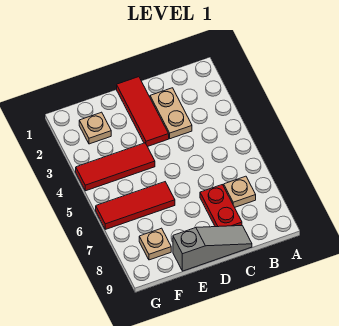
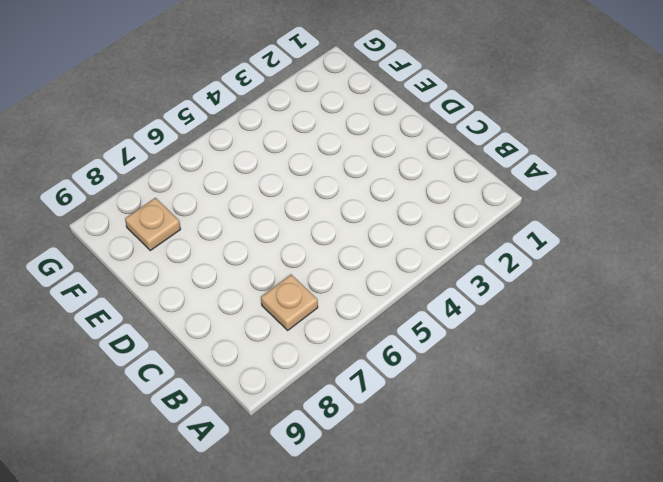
none -> tan plate C2:C3 level 1
none -> red plate C7:C8 level 1

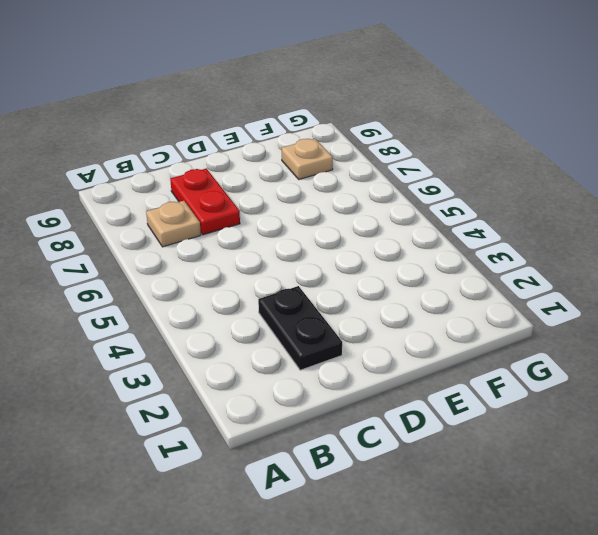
black plate C2:C3 level 1 -> tan plate C2:C3 level 1
none -> grey slope C9:E9 level 1 top E
none -> red tile D1:D3 level 1

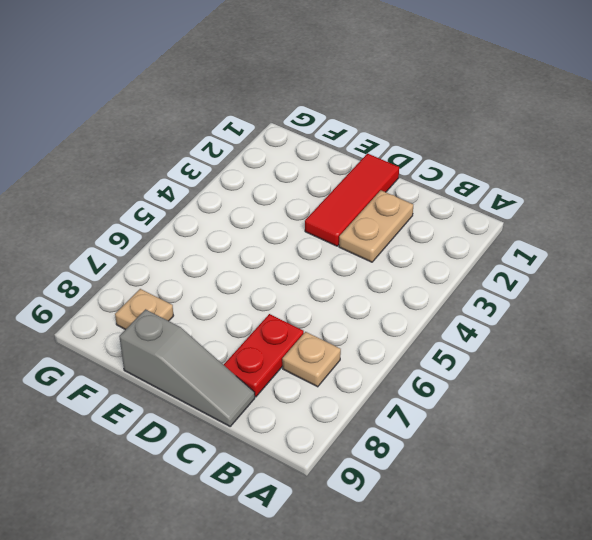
none -> red tile E4:G4 level 1
none -> red tile E6:G6 level 1

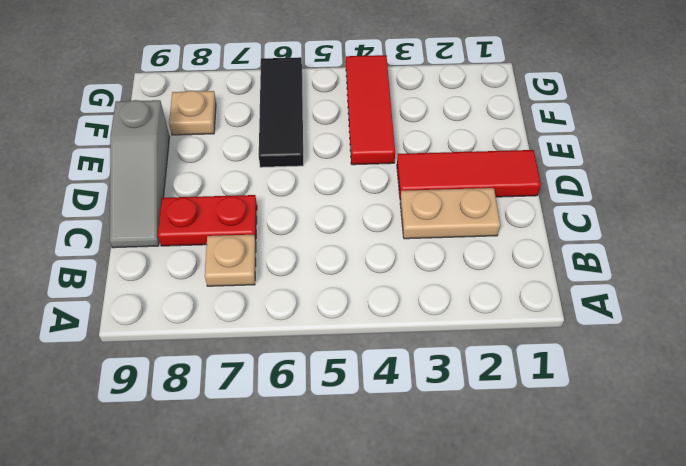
black tile E6:G6 level 1 -> red tile E6:G6 level 1
none -> tan plate F2 level 1

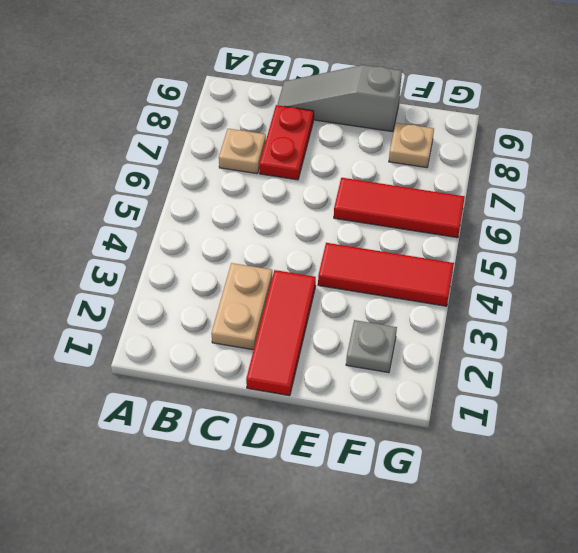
grey plate F2 level 1 -> tan plate F2 level 1

